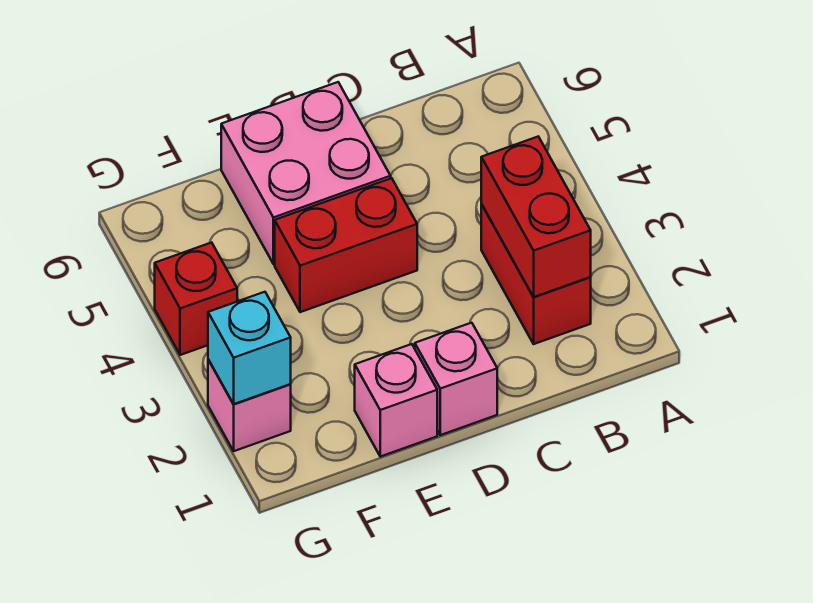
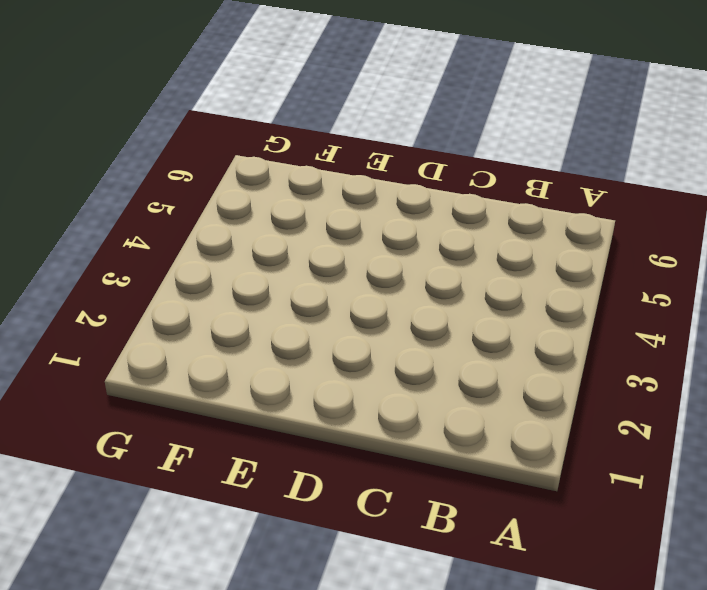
none -> red brick B2:B3 level 1
none -> pink brick D1 level 1

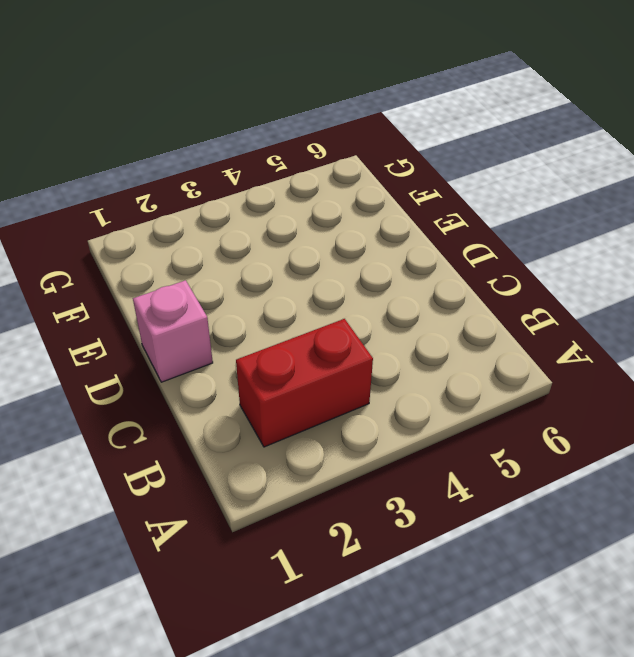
none -> red brick D4:E4 level 1
none -> pink brick D5:E6 level 1

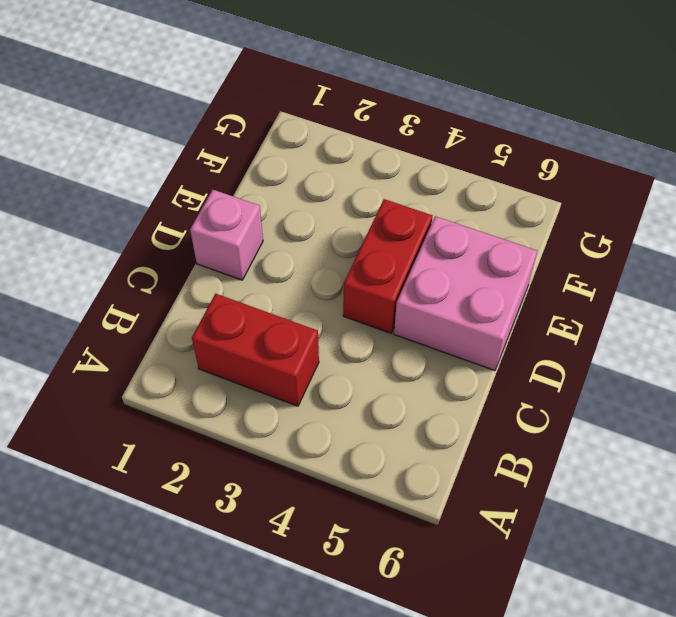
none -> pink brick E1 level 1
none -> pink brick G2 level 1

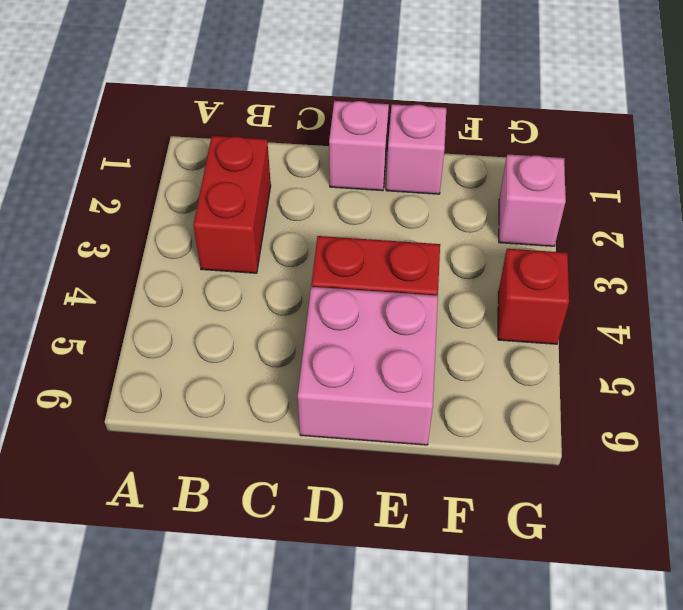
none -> red brick B2:B3 level 2
none -> cyan brick G2 level 2

